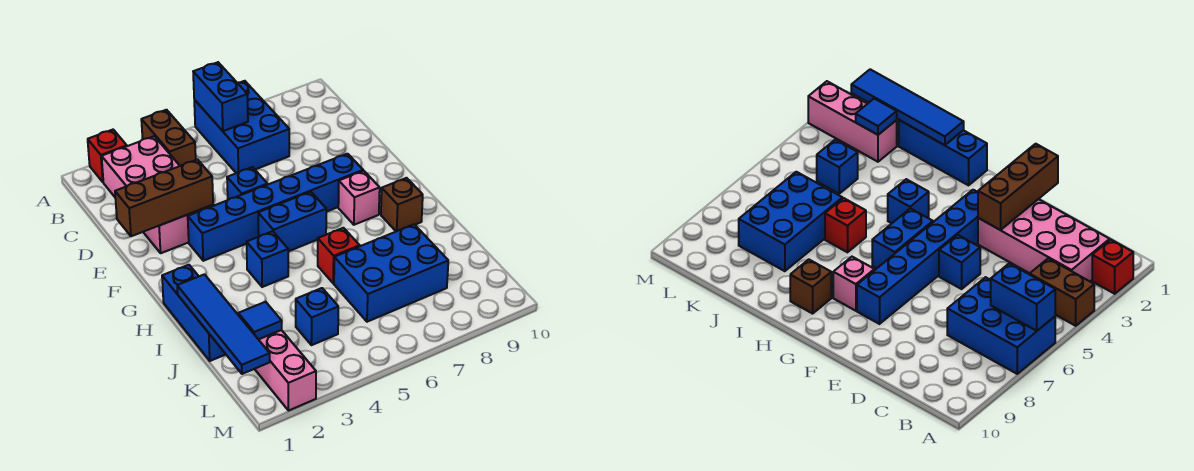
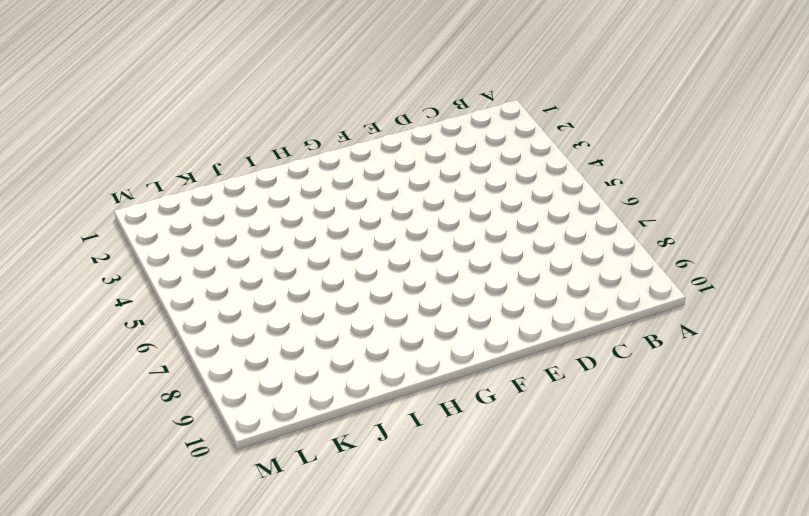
none -> red brick A2 level 1
none -> brown brick A4:B4 level 1
none -> blue brick A6:C7 level 1

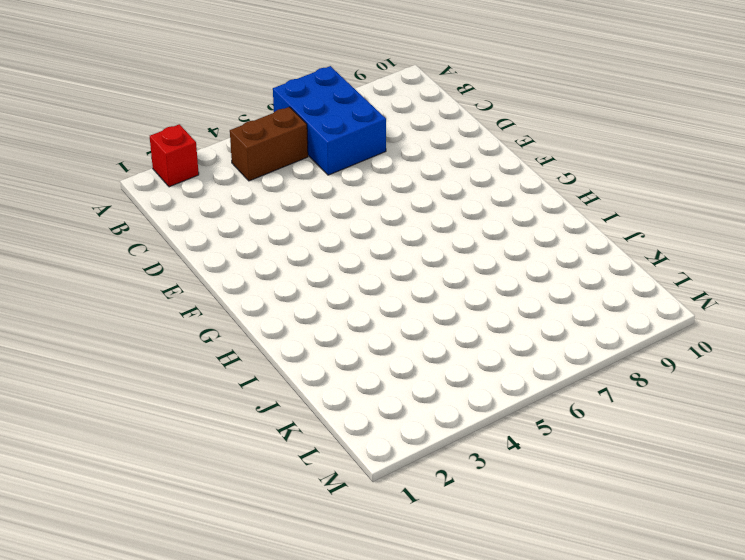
brown brick B4:B5 level 1 -> brown brick A4:B4 level 1
none -> pink brick B2:E3 level 1
none -> blue brick E5 level 1
none -> blue brick F3:F8 level 1

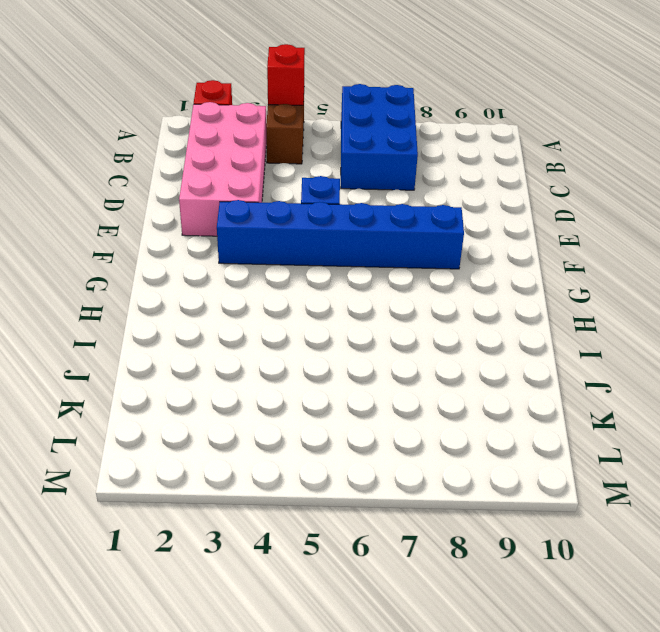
red brick A4 level 2 -> red brick I6 level 1
none -> blue brick G5:G6 level 1
none -> pink brick G8 level 1
none -> blue brick H1:J1 level 1

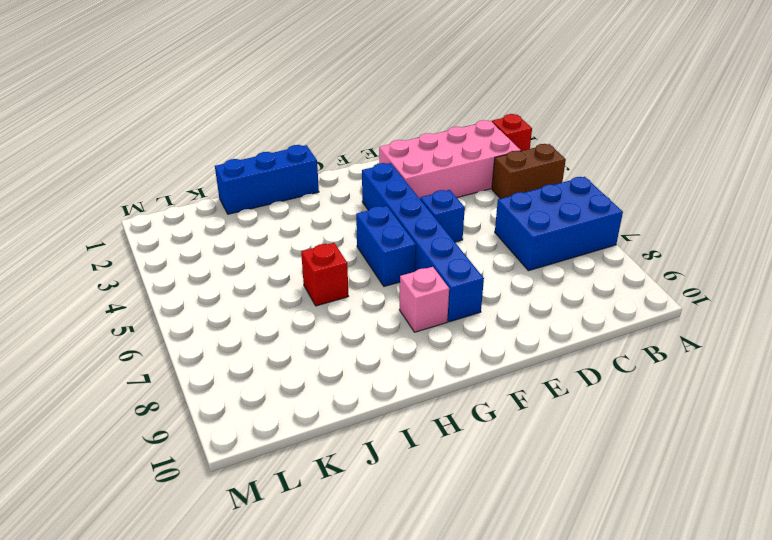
none -> blue brick H4 level 1
none -> brown brick H9 level 1
none -> blue brick J6:K8 level 1

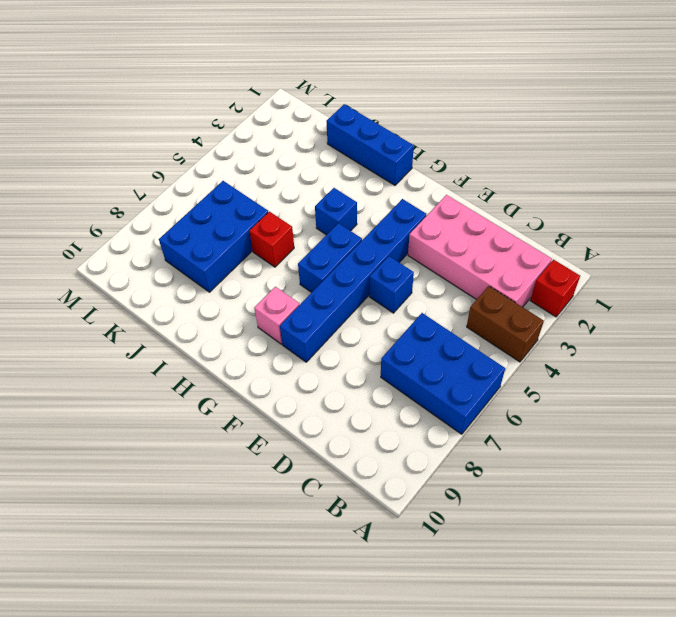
none -> brown brick H9 level 1
none -> pink brick K2:M2 level 1
none -> blue brick K4 level 1

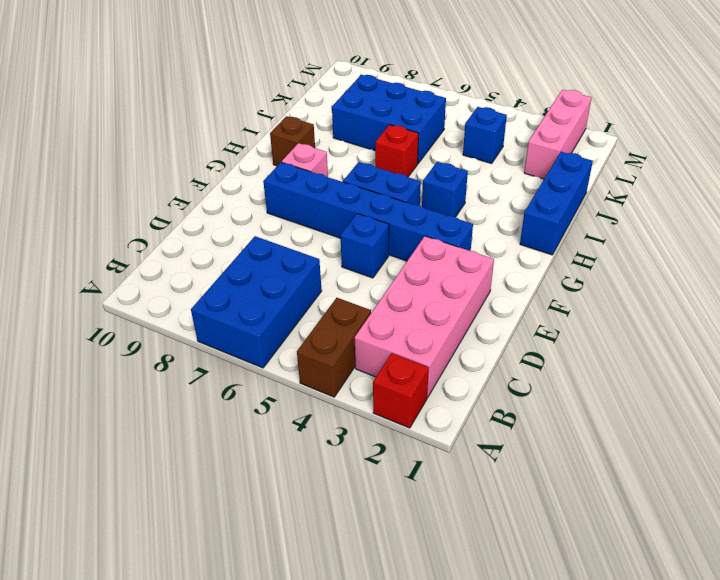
none -> blue brick A6:B6 level 2
none -> brown brick E1:E3 level 2
none -> blue tile I1:L1 level 2

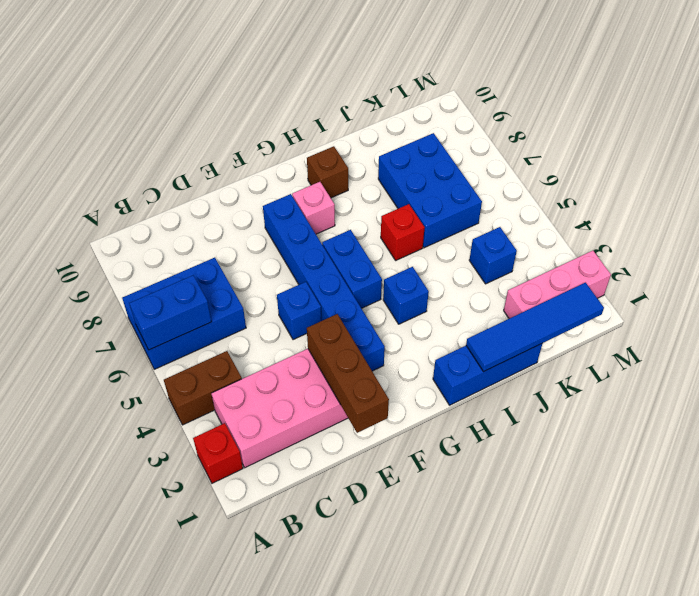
none -> blue tile K2 level 2

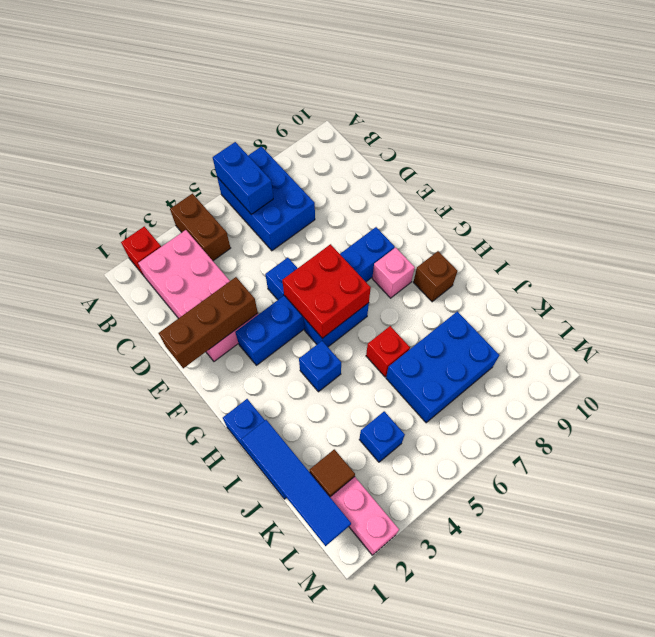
red brick F5:G6 level 2 -> none
brown tile K2 level 2 -> blue tile K2 level 2

